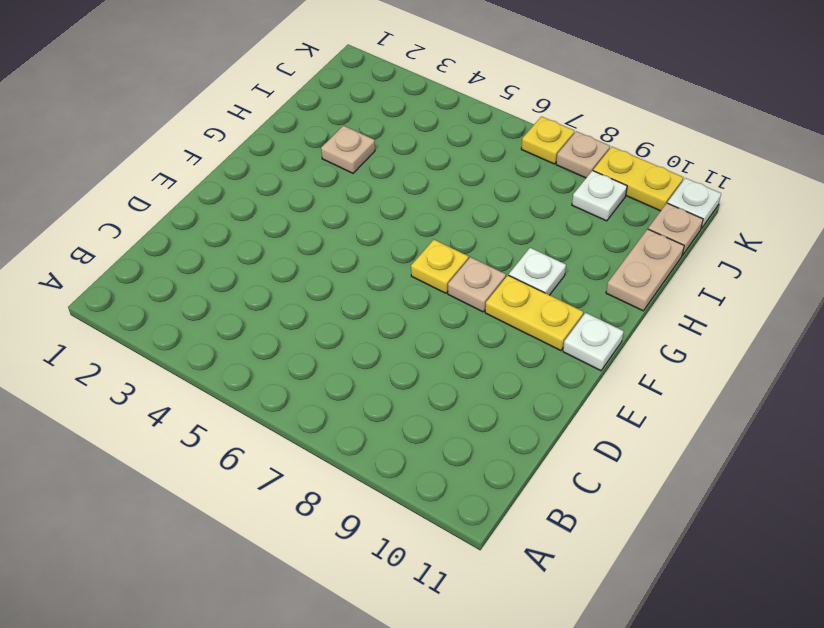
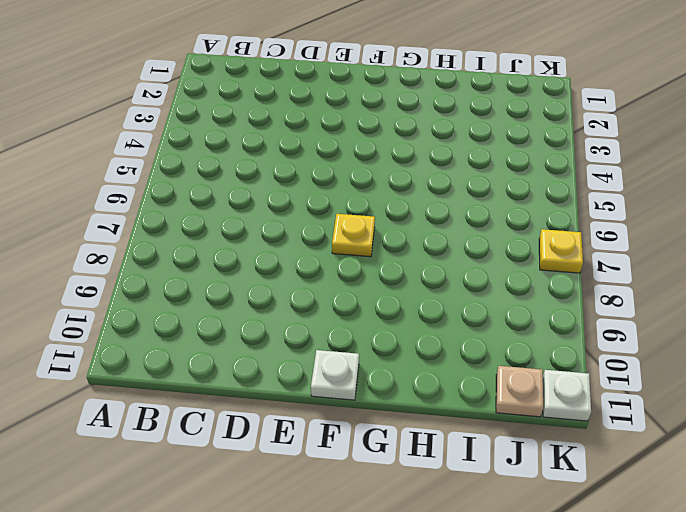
none -> tan plate F8 level 1
none -> yellow plate F9:F10 level 1
none -> white plate G9 level 1

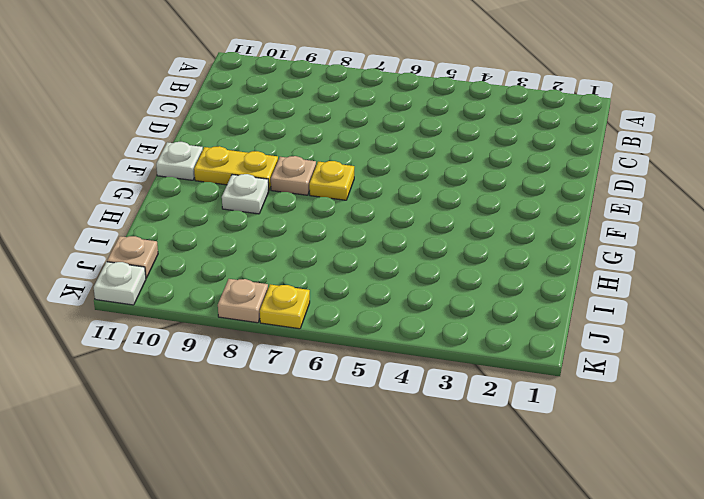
none -> tan plate H3 level 1
none -> tan plate H11:I11 level 1
none -> white plate J9 level 1

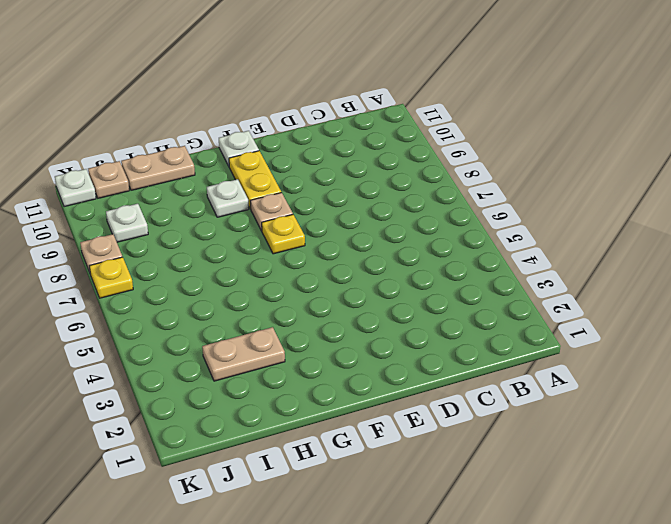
tan plate H3:I3 level 1 -> tan plate H3 level 1
none -> yellow plate K9:K10 level 1

